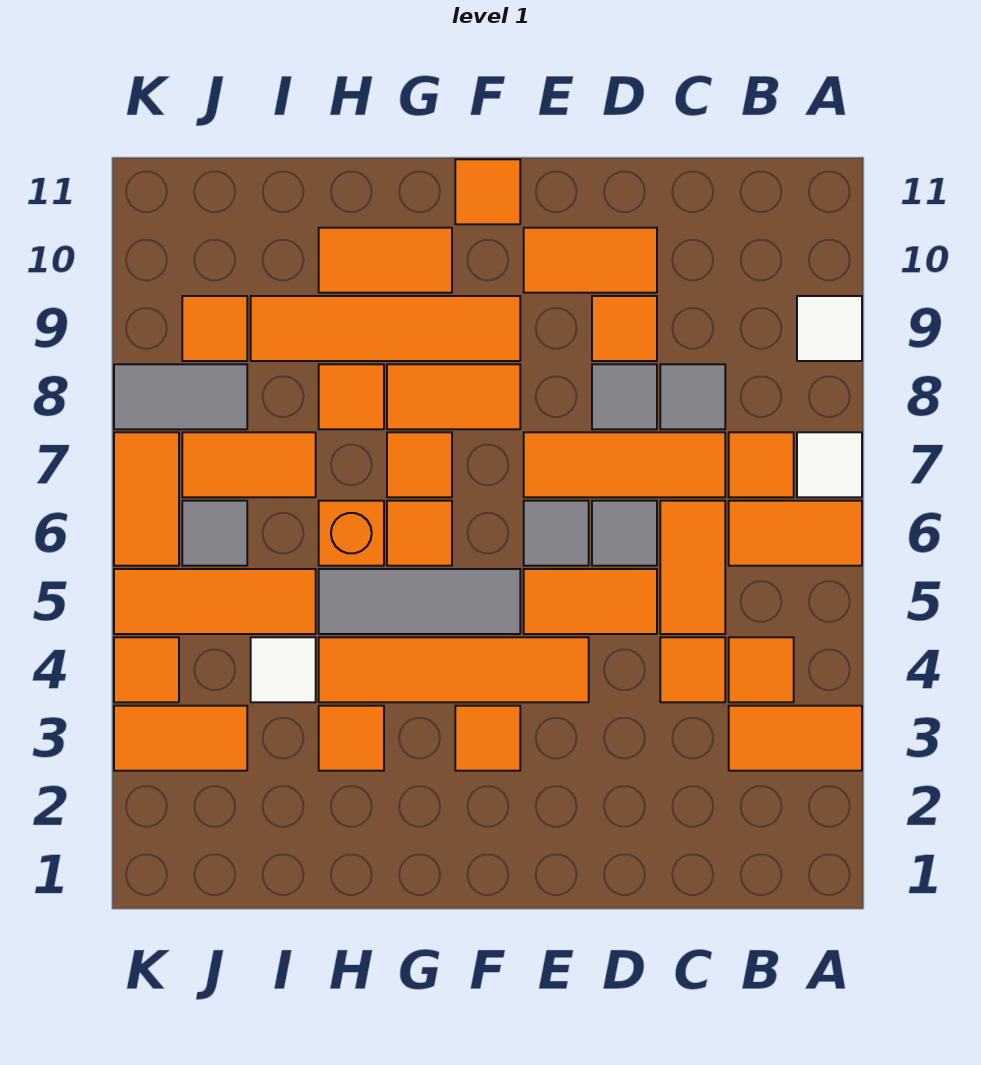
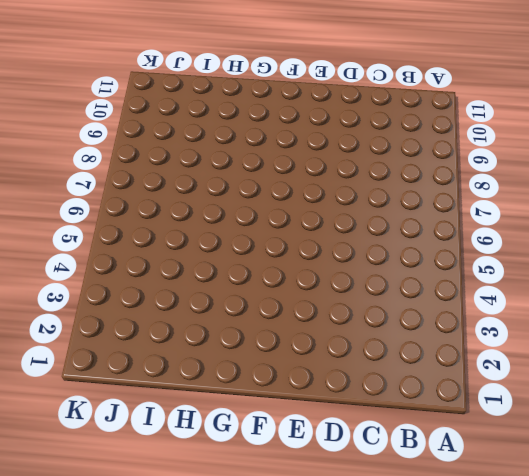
none -> orange tile A3:B3 level 1
none -> orange tile A6:B6 level 1
none -> white tile A7 level 1
none -> white tile A9 level 1

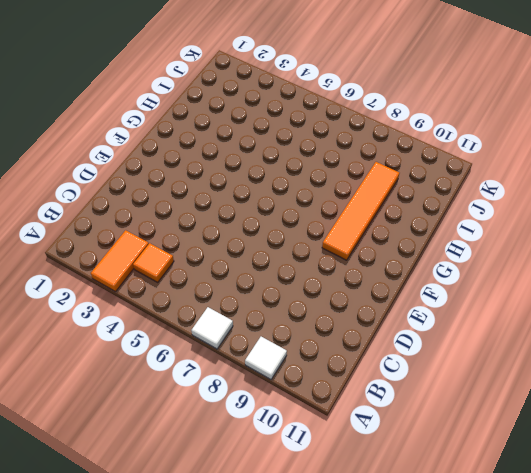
none -> orange tile A6:B6 level 1
none -> orange tile B7 level 1
none -> orange tile C4 level 1
none -> orange tile C5:C6 level 1

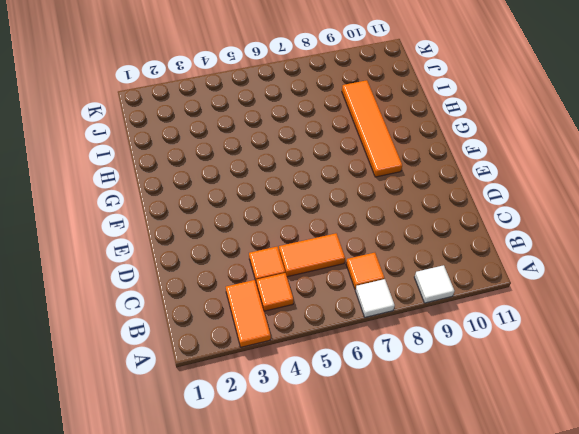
none -> orange tile A6:B6 level 1
none -> orange tile C7:E7 level 1
none -> grey tile C8 level 1
none -> orange tile D5:E5 level 1

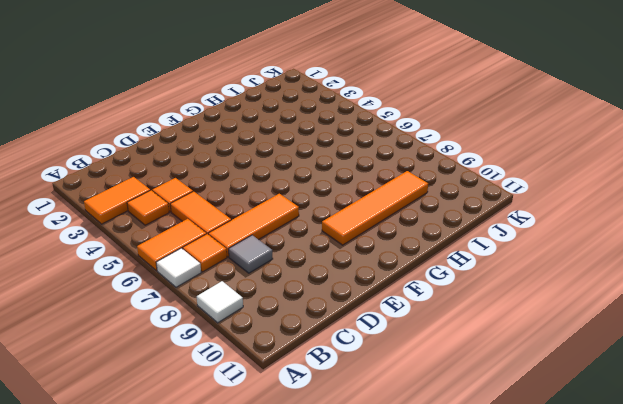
none -> orange tile D5:E5 level 1
none -> grey tile D6 level 1
none -> grey tile D8 level 1
none -> orange tile D9 level 1

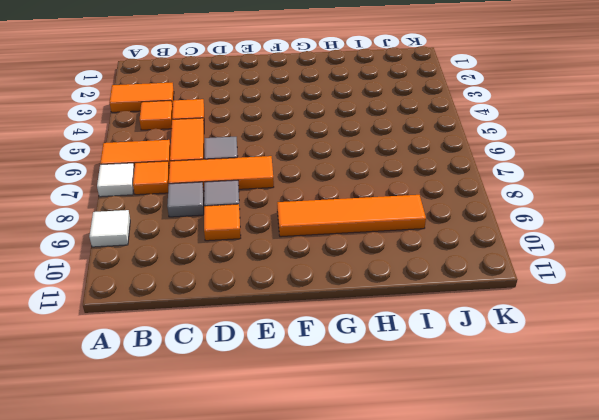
none -> orange tile D5:E5 level 1
none -> orange tile D10:E10 level 1
none -> orange tile E4:H4 level 1
none -> grey tile E6 level 1

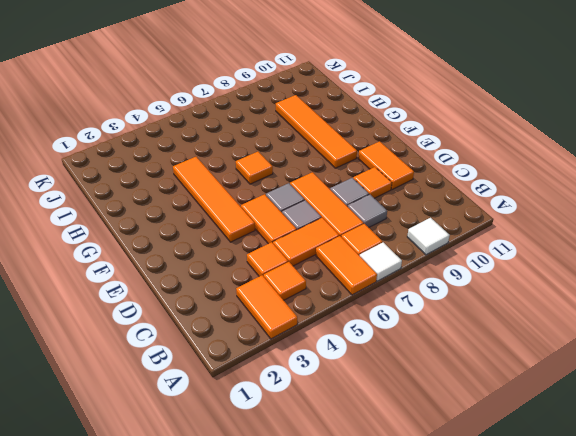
none -> orange tile F3 level 1
none -> grey tile F5:H5 level 1
none -> orange tile F8:G8 level 1
none -> orange tile F11 level 1

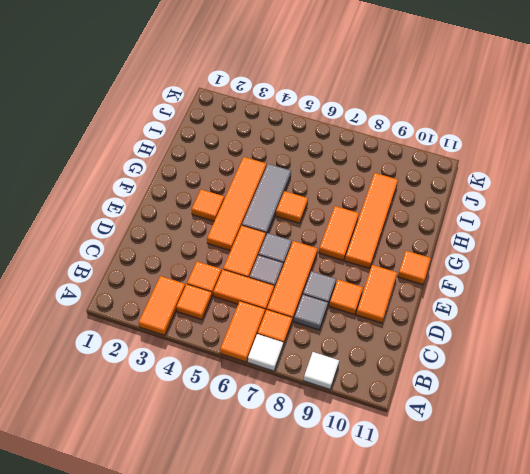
none -> orange tile G7 level 1
none -> orange tile G10:H10 level 1
none -> orange tile H3 level 1
none -> orange brick H6 level 1

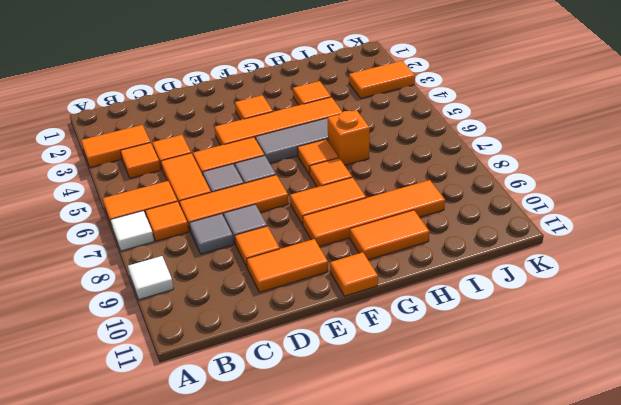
none -> orange tile H8 level 1
none -> white tile I4 level 1
none -> orange tile I5:K5 level 1
none -> orange tile I7:J7 level 1

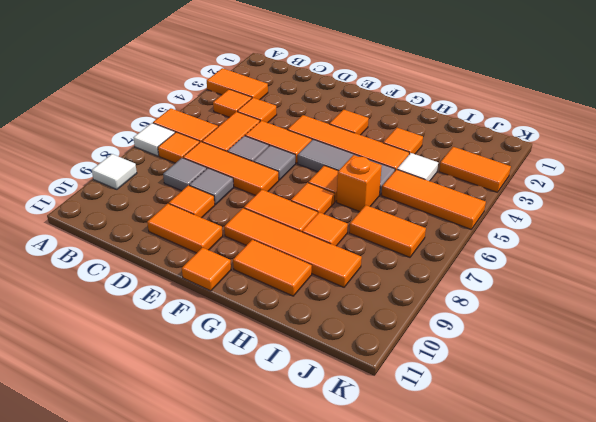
none -> grey tile J6 level 1
none -> grey tile J8:K8 level 1
none -> orange tile J9 level 1
none -> orange tile K4 level 1

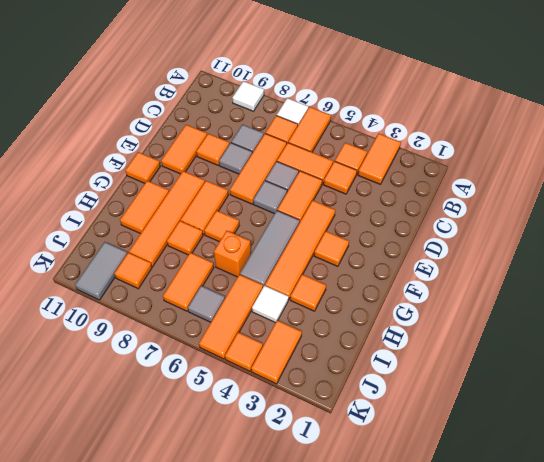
grey tile J10:K10 level 1 -> grey tile J8:K8 level 1
none -> orange tile G6 level 1
none -> orange tile K6:K7 level 1

